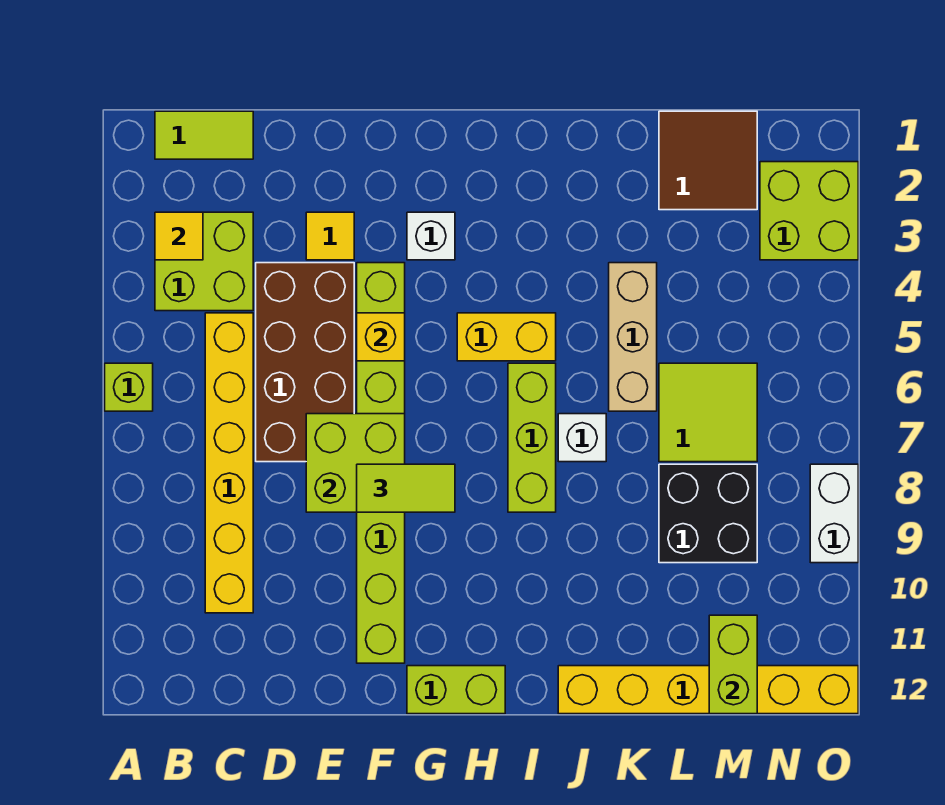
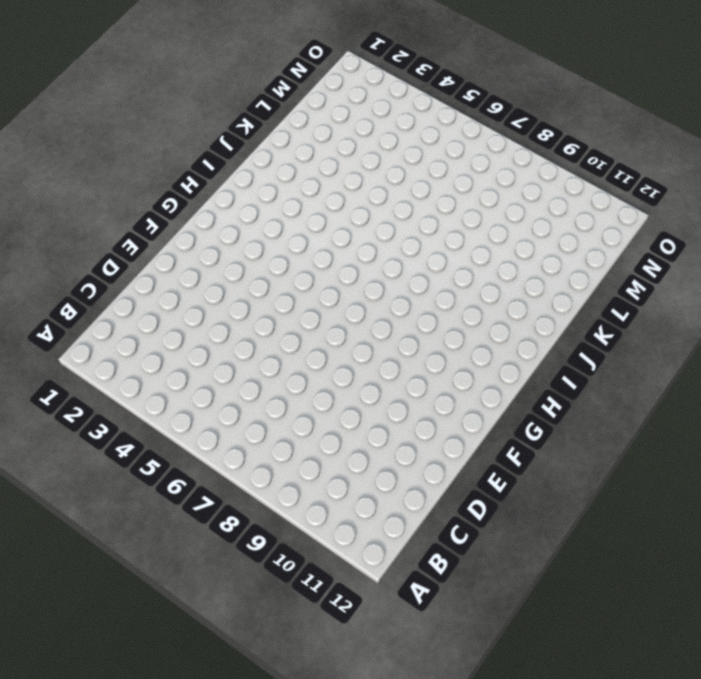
none -> lime brick A6 level 1
none -> lime tile B1:C1 level 1
none -> lime brick B3:C4 level 1

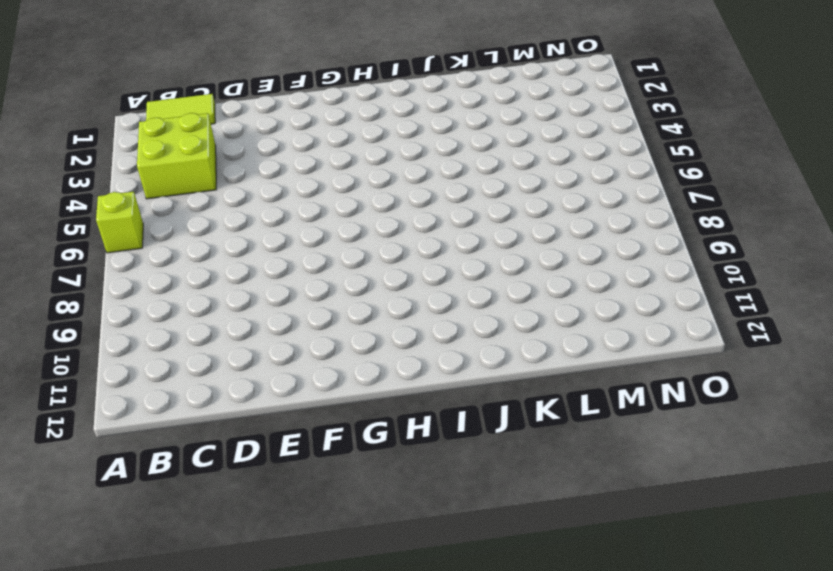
none -> yellow brick C5:C10 level 1
none -> brown brick D4:E7 level 1
none -> yellow tile E3 level 1

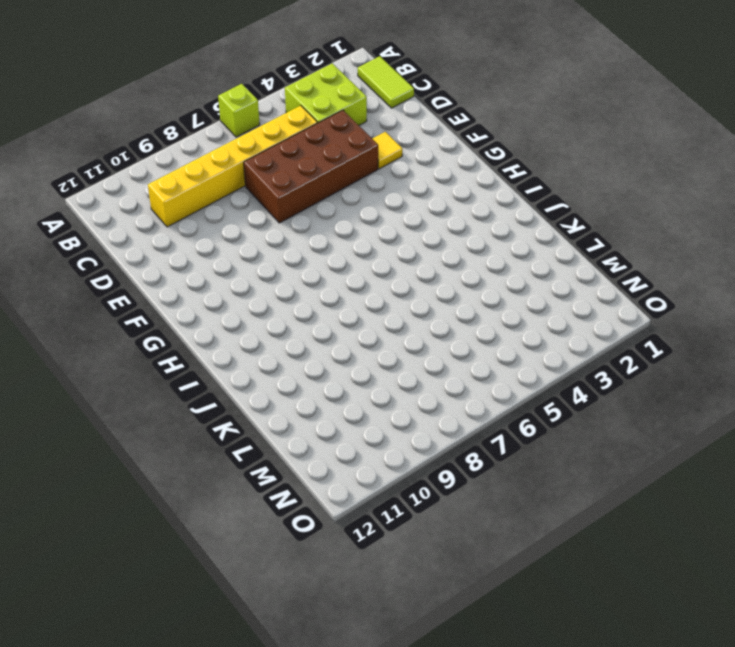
none -> lime brick F4:F11 level 1
none -> white brick G3 level 1
none -> lime brick G12:H12 level 1

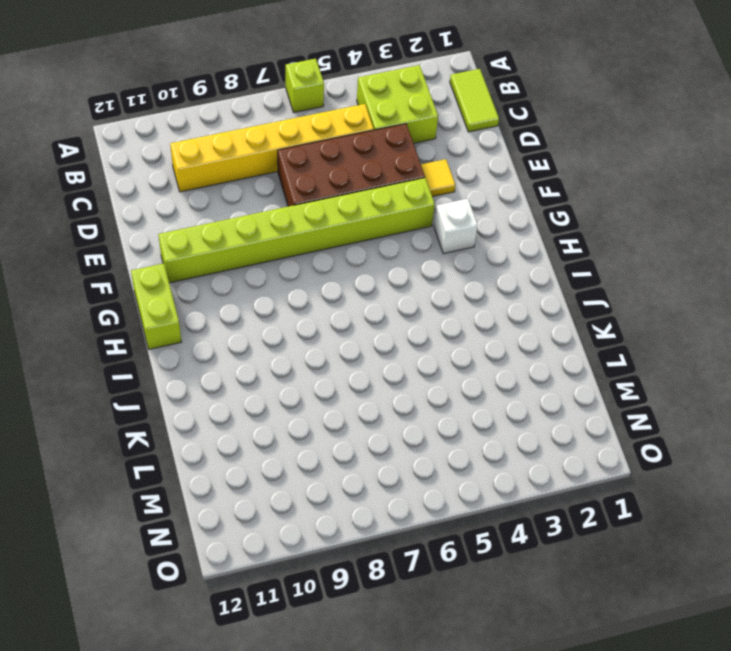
none -> yellow brick H5:I5 level 1
none -> lime brick I6:I8 level 1
none -> white brick J7 level 1

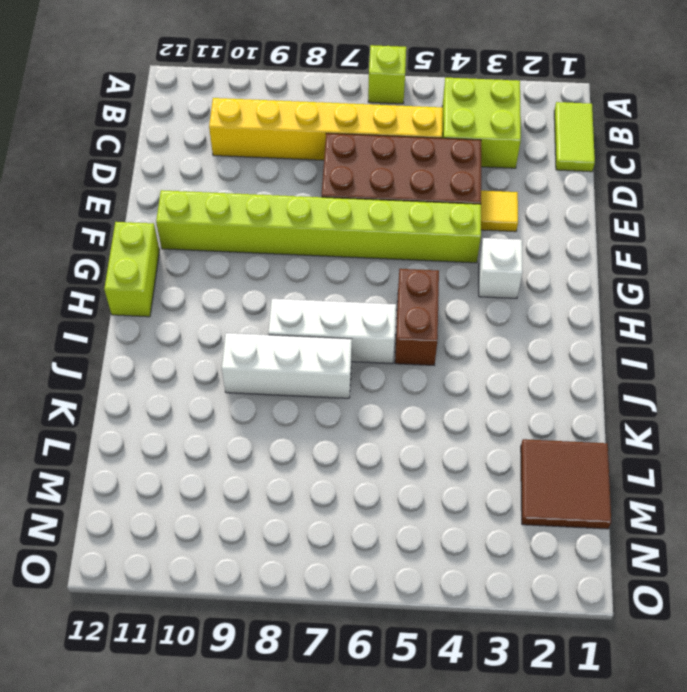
brown brick H5:I5 level 1 -> yellow brick H5:I5 level 1
white brick I6:I8 level 1 -> lime brick I6:I8 level 1
white brick J7:J9 level 1 -> white brick J7 level 1
none -> yellow brick J12:O12 level 1
none -> tan brick K4:K6 level 1
none -> lime tile L6:M7 level 1

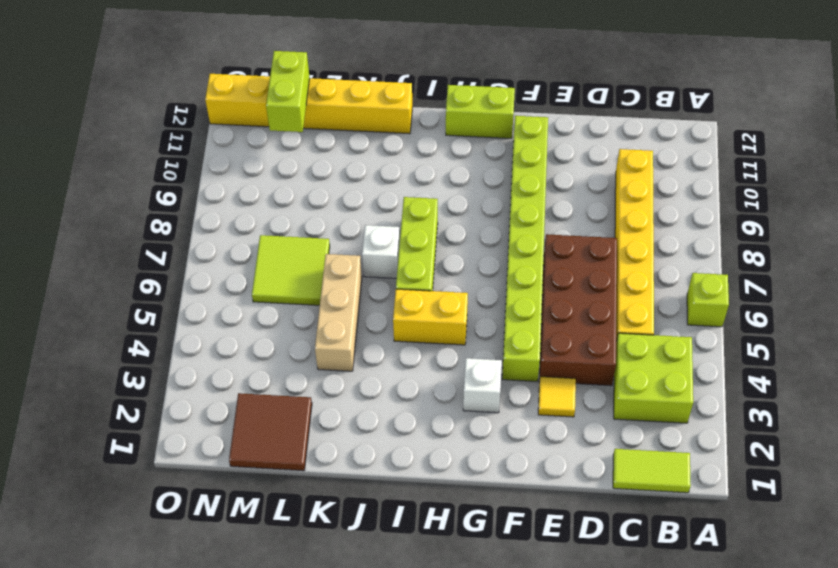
none -> black brick L8:M9 level 1
none -> lime brick N2:O3 level 1
none -> white brick O8:O9 level 1

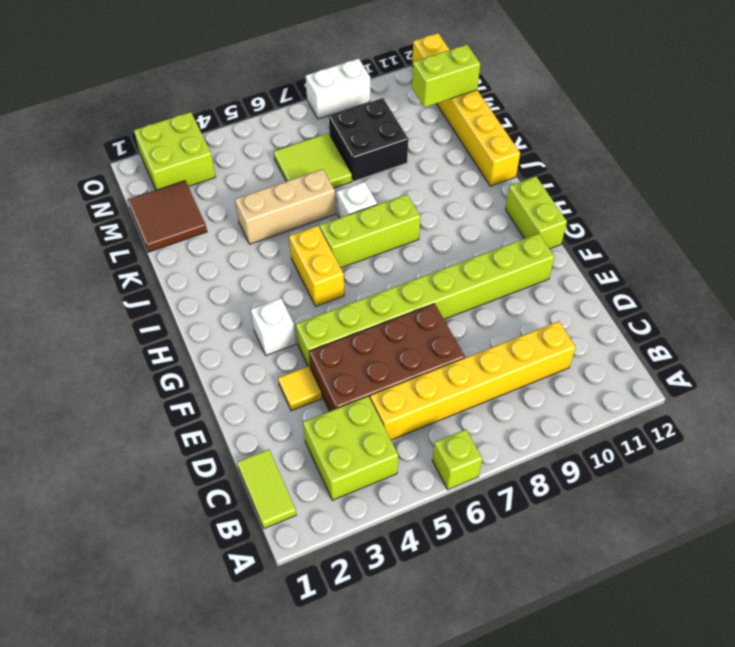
none -> yellow tile B3 level 2
none -> lime brick E7:F8 level 2
none -> yellow brick F5 level 2

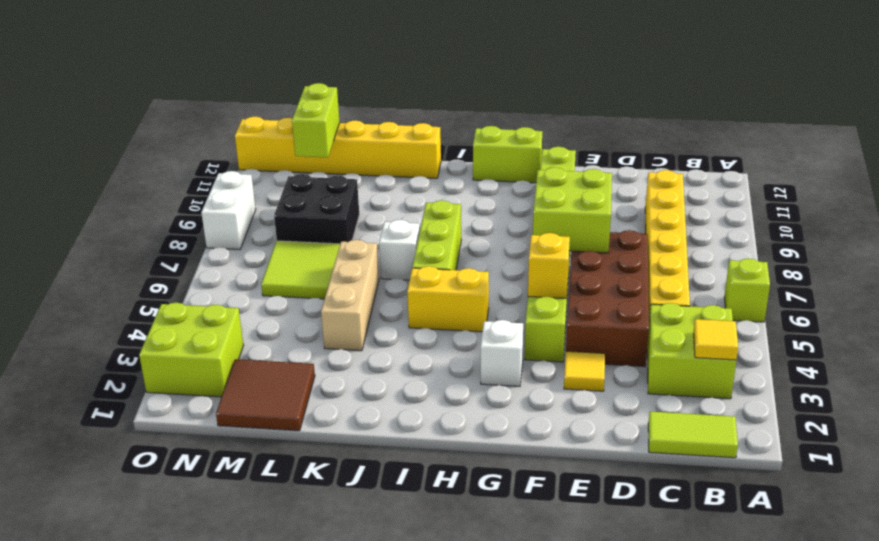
none -> lime tile F8:G8 level 3

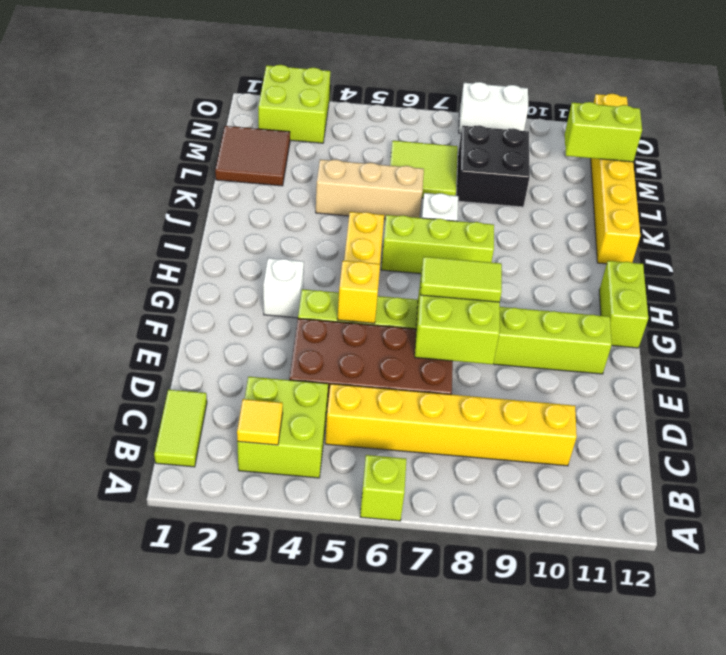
lime tile F7:F8 level 3 -> lime tile F8:G8 level 3
none -> yellow tile E3 level 1

